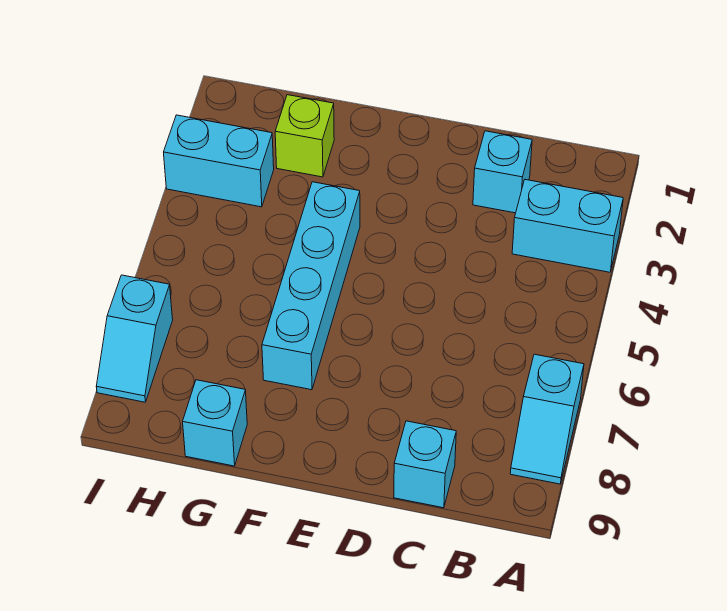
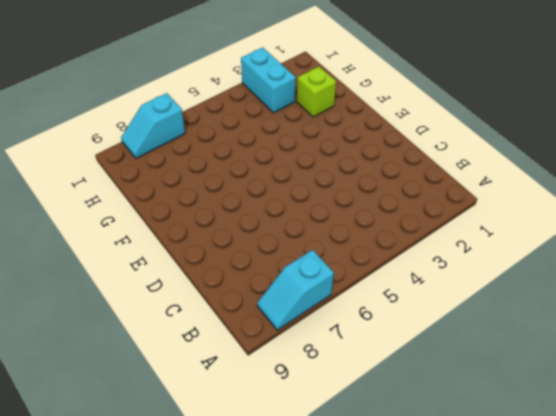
none -> cyan brick A3:B3 level 1
none -> cyan brick C2 level 1

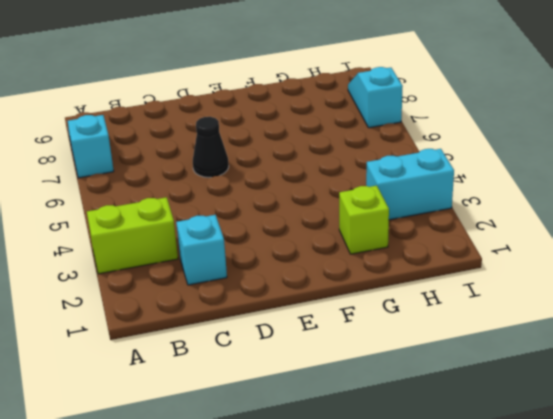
lime brick A3:B3 level 1 -> cyan brick A3:B3 level 1
black cone D6 level 1 -> none
none -> cyan brick C9 level 1
none -> cyan brick F4:F7 level 1

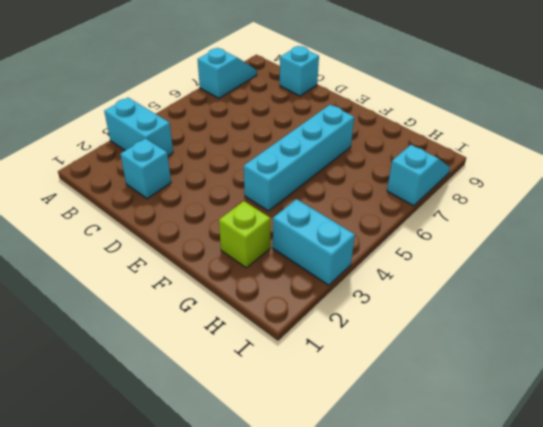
none -> cyan brick G9 level 1

